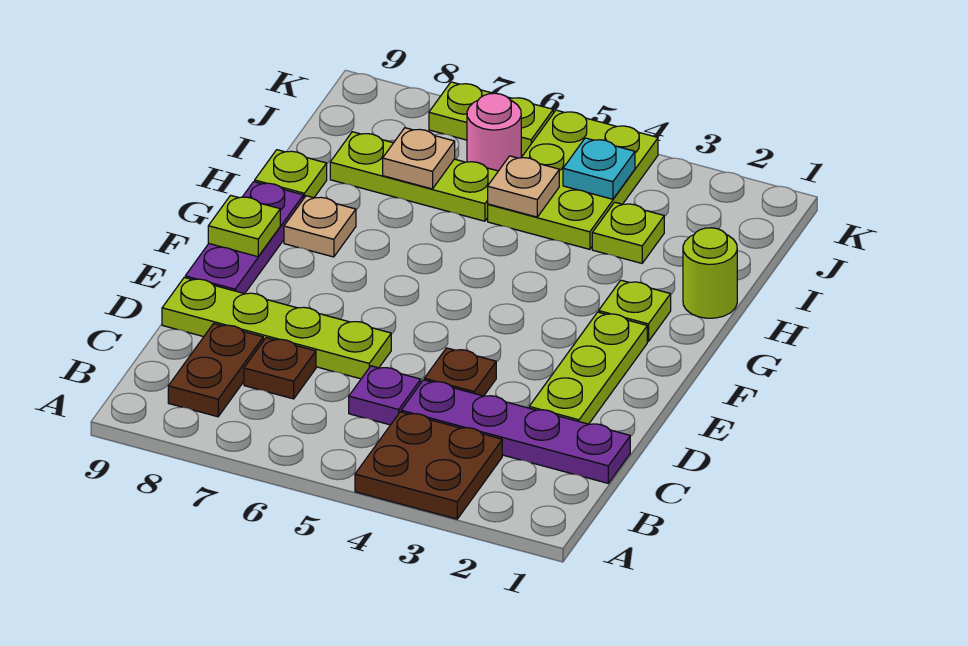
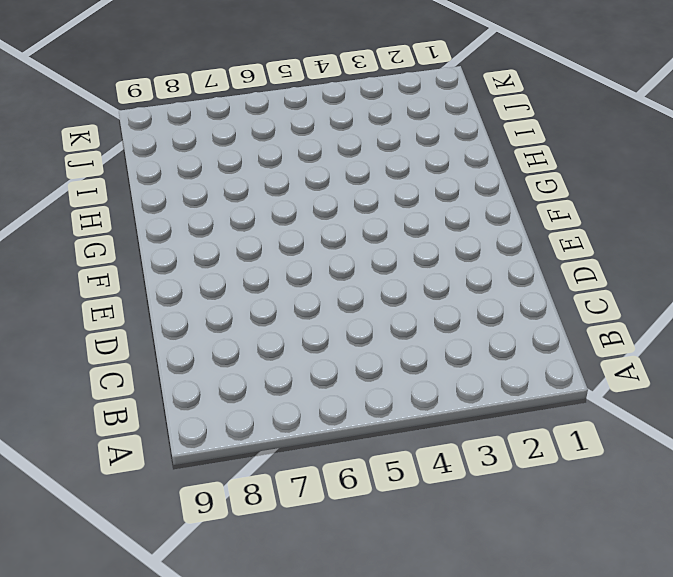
none -> brown plate A3:B4 level 1
none -> brown plate B8:C8 level 1
none -> purple plate C1:C4 level 1

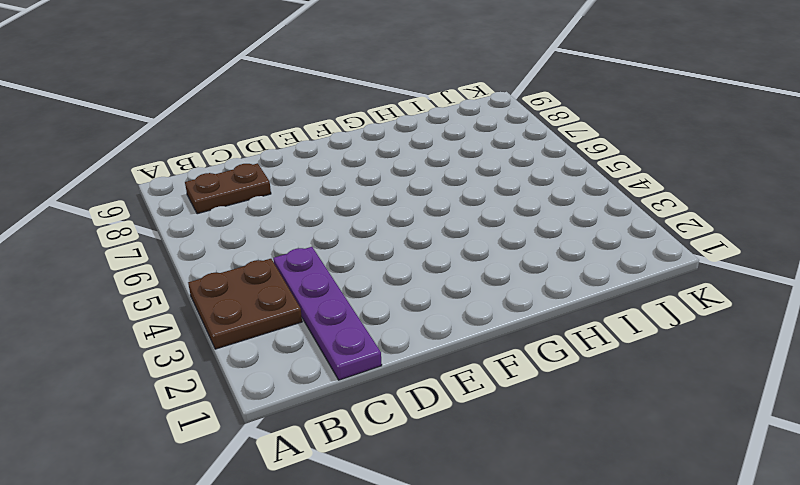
none -> purple plate C5 level 1
none -> brown plate C7 level 1
none -> lime plate D2:F2 level 1

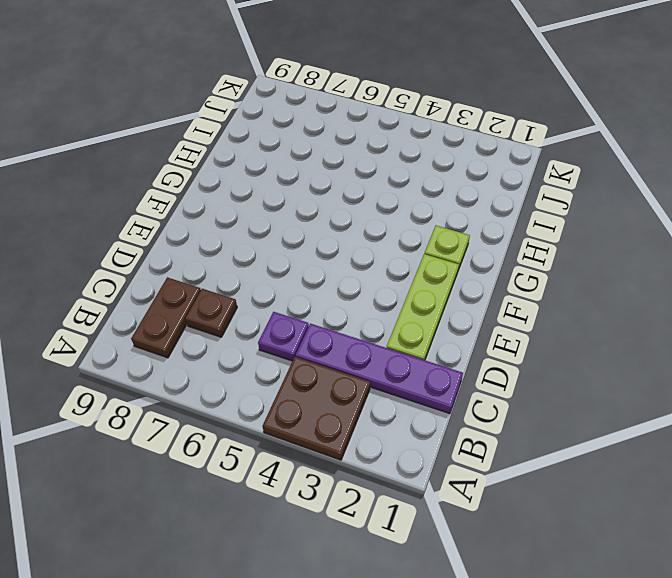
none -> brown plate D4 level 1
none -> lime plate D6:D9 level 1
none -> purple plate E9:G9 level 1

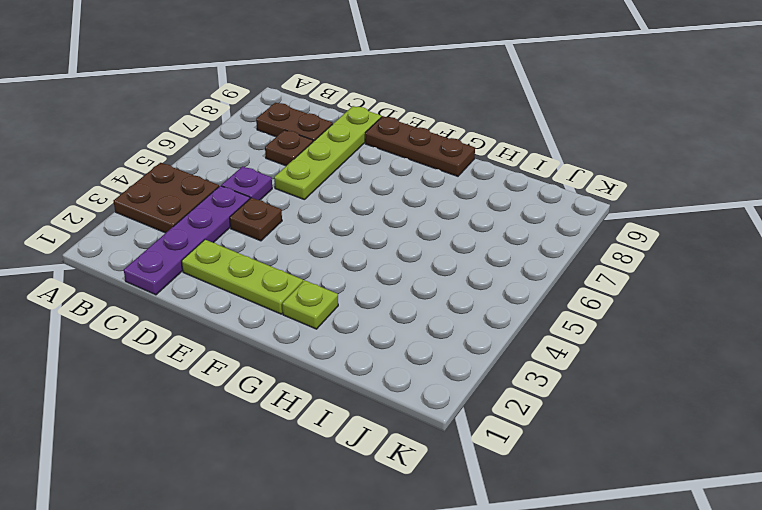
brown plate E9:G9 level 1 -> purple plate E9:G9 level 1
none -> tan plate G8 level 1
none -> lime round brick H1 level 1
none -> lime plate H9 level 1

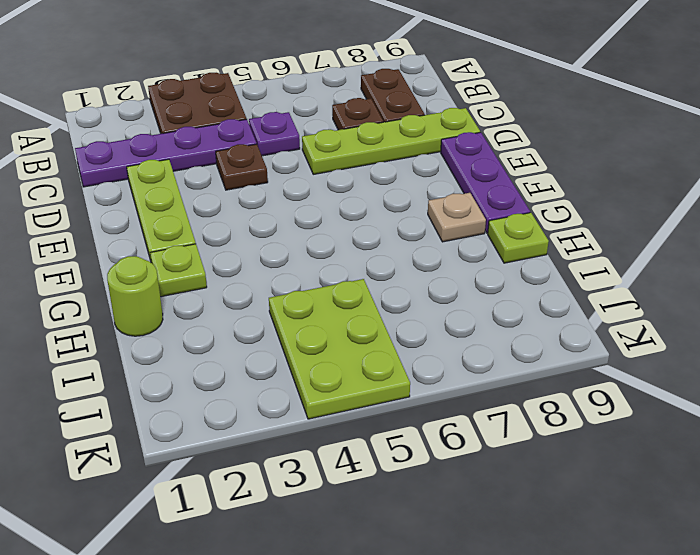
none -> lime plate I3 level 1
none -> lime plate I6:I8 level 1
none -> pink round brick J6 level 1

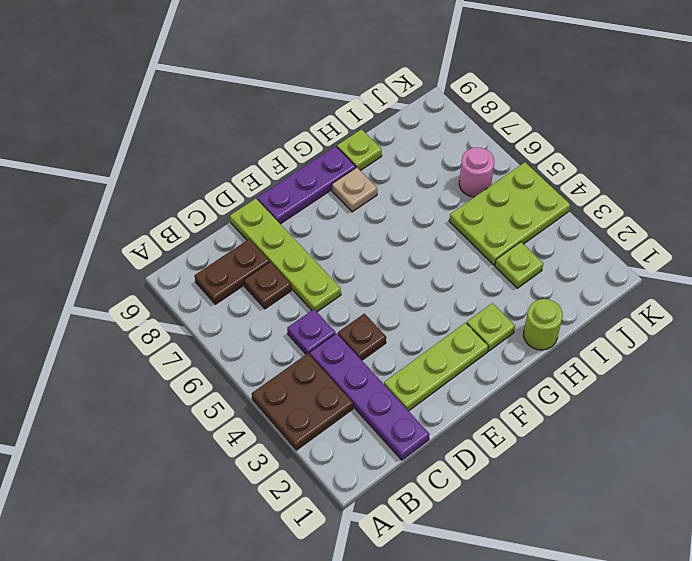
none -> lime plate I6:I8 level 1
none -> lime plate K6:K7 level 1
none -> lime plate F9 level 2

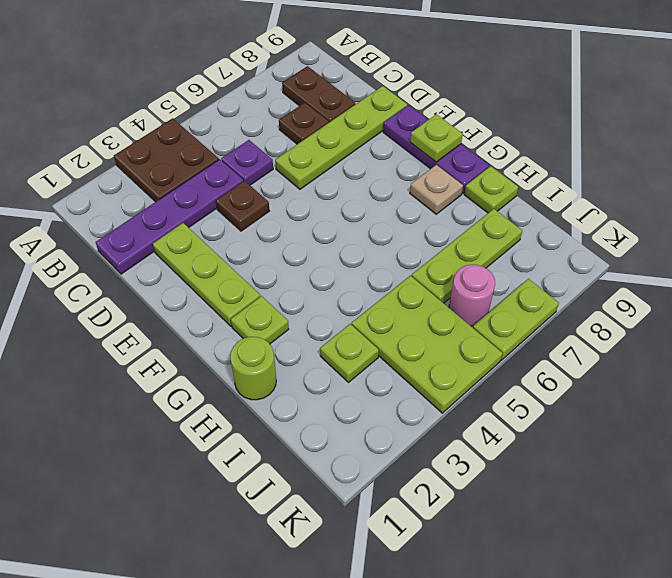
none -> tan plate I5 level 2
none -> tan plate I7 level 2
none -> cyan plate J4 level 2

